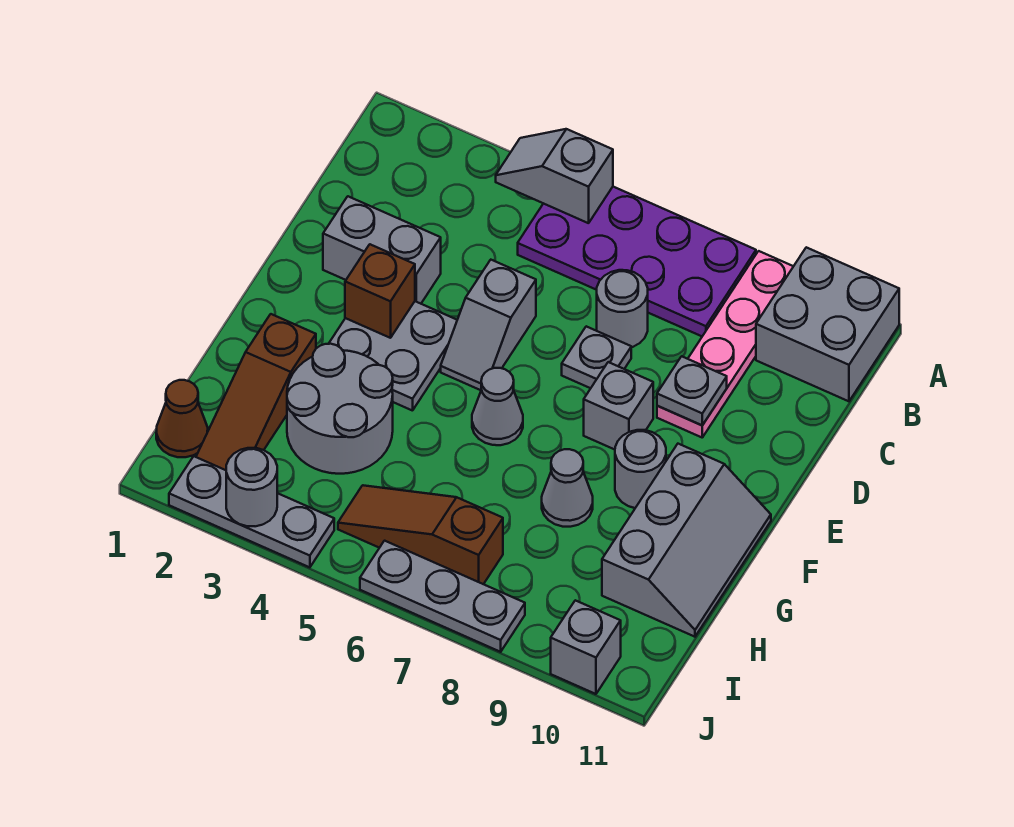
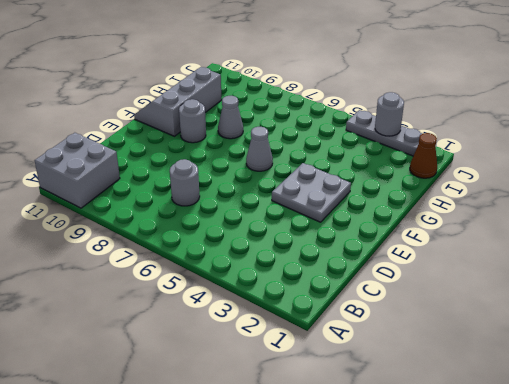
none -> purple plate A5:B8 level 1
none -> pink plate A9:D9 level 1
none -> grey brick D2:D3 level 1

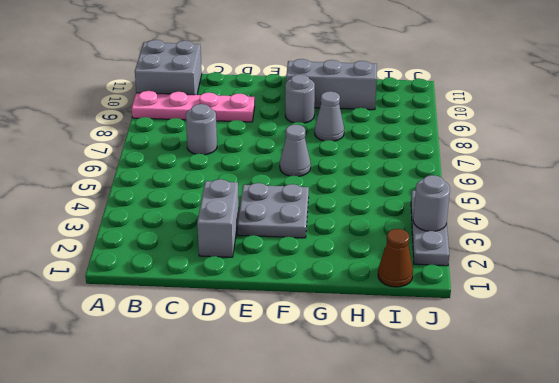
none -> purple plate A5:B8 level 1
none -> grey slope D5:E5 level 1 top D
none -> grey plate D7 level 1

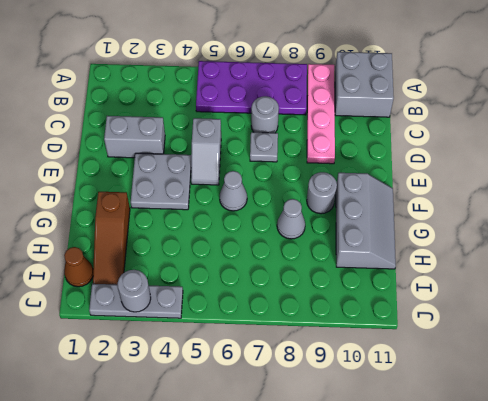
none -> grey brick E8 level 1
none -> grey round brick G3:H4 level 1
none -> brown slope I5:I7 level 1 top 7

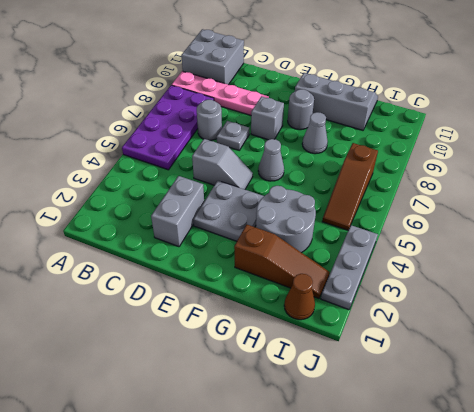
none -> grey plate J6:J8 level 1
none -> grey brick J10 level 1
none -> grey slope A4:A5 level 2 top 5

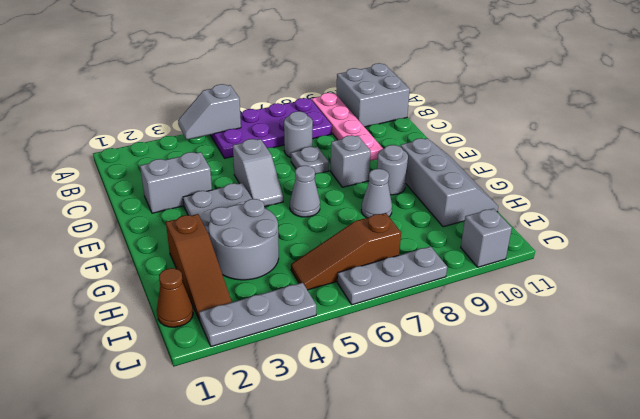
none -> grey plate D9 level 2
none -> brown brick E3 level 2
none -> grey round brick J3 level 2

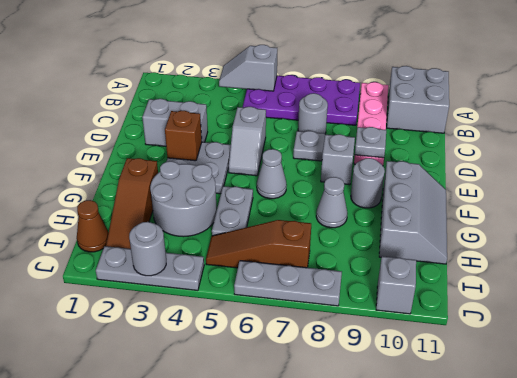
grey plate G5:H5 level 1 -> none

